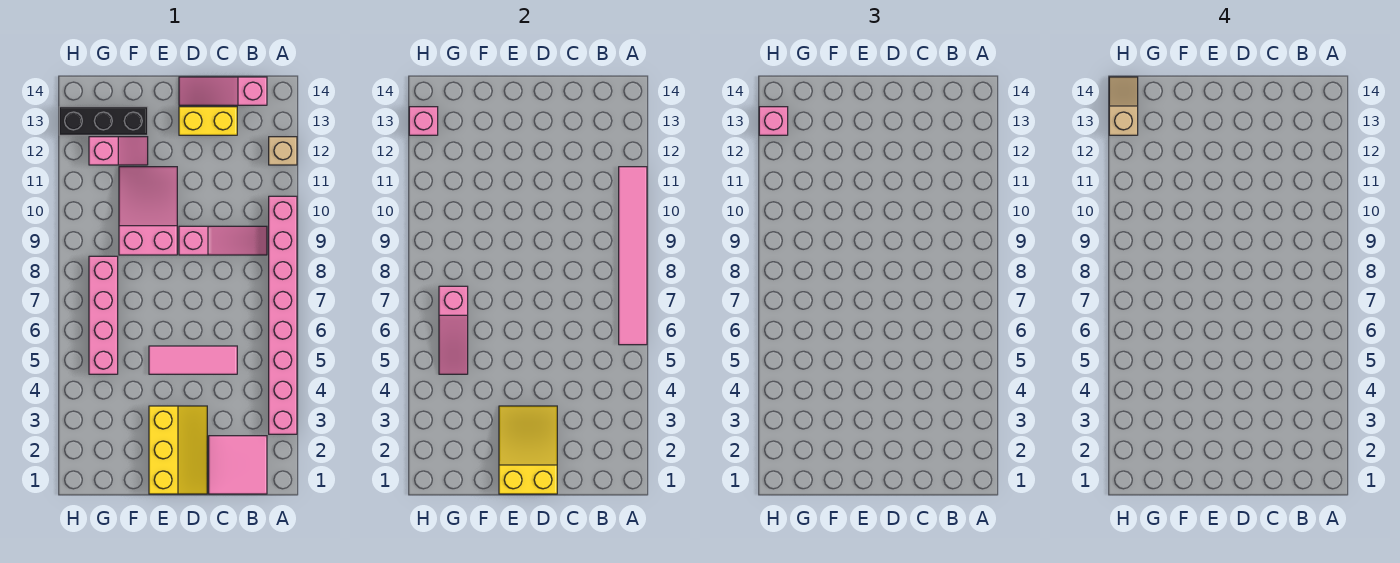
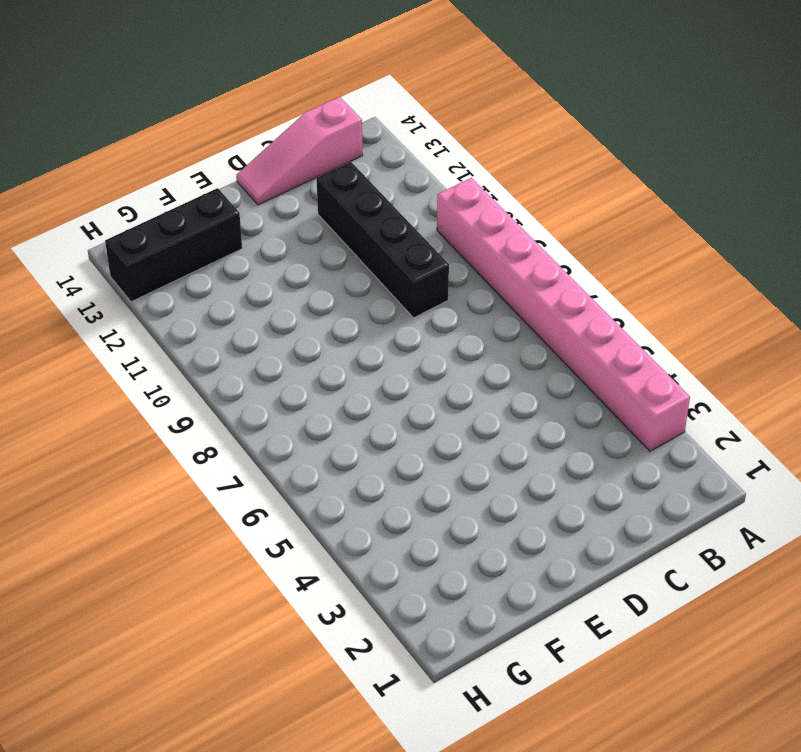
black brick C9:C12 level 1 -> pink slope B9:D9 level 1 top D
none -> tan brick A12 level 1
none -> pink tile B1:C2 level 1
none -> pink tile C5:E5 level 1

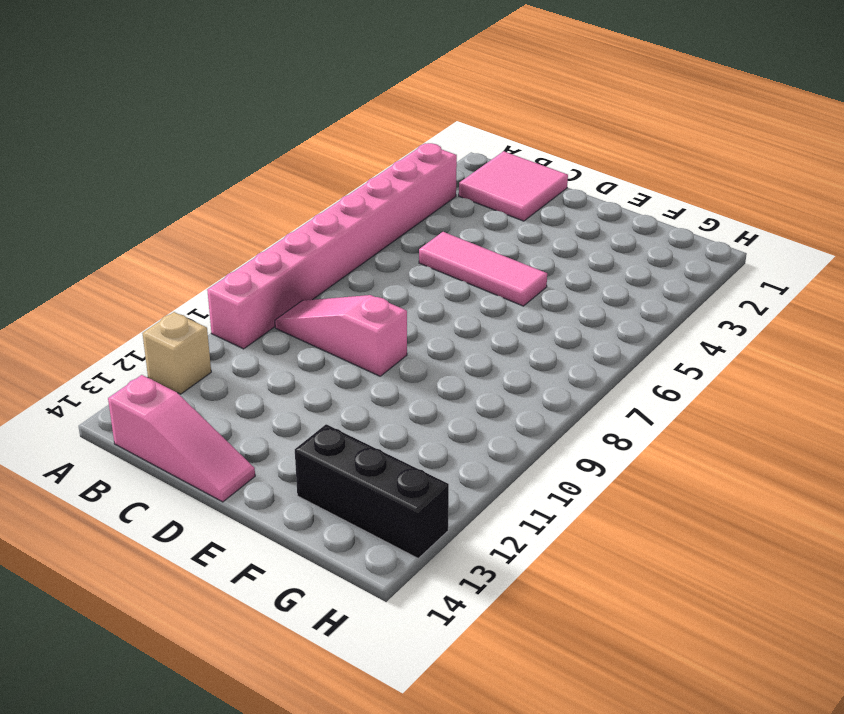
none -> yellow brick C13:D13 level 1
none -> yellow slope D1:E3 level 1 top E
none -> pink slope E9:F11 level 1 top 9

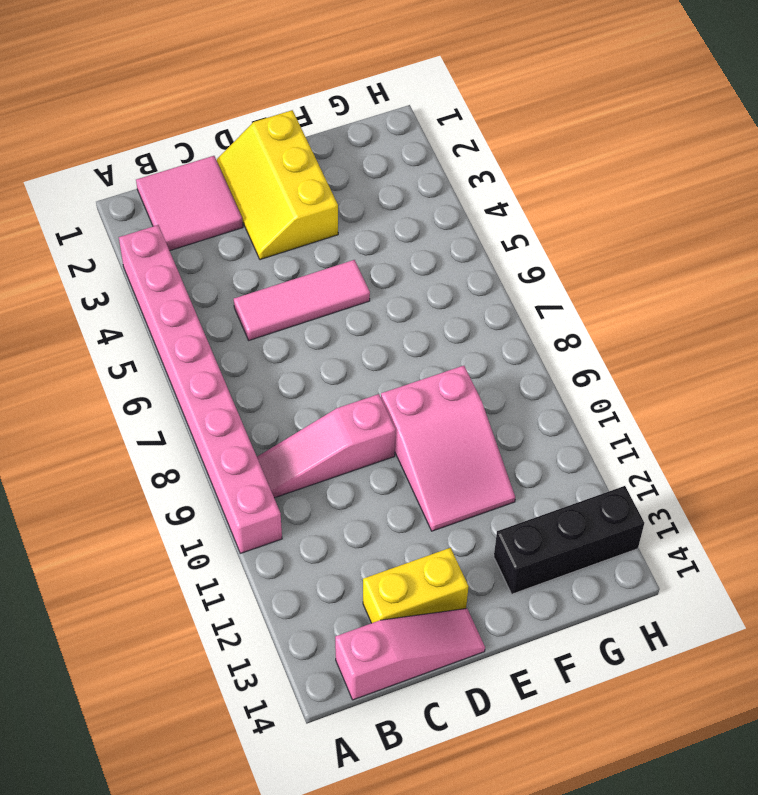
none -> tan brick A12 level 1
none -> pink slope F12:G12 level 1 top G
none -> pink brick G5:G8 level 1

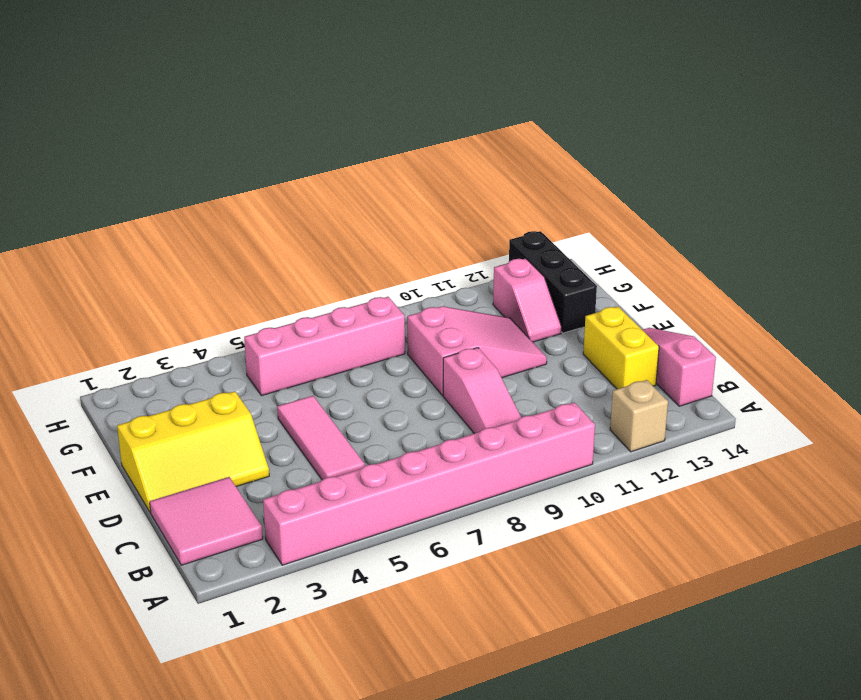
none -> pink tile A6:A11 level 2
none -> yellow slope D1:E3 level 2 top 1
none -> pink slope G5:G7 level 2 top 7

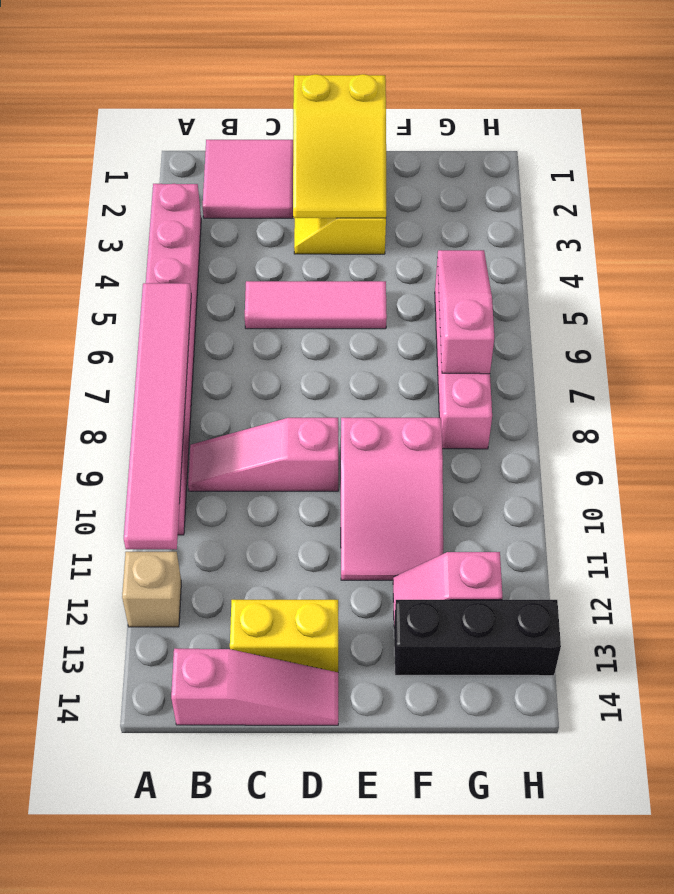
none -> pink brick H13 level 2
none -> pink brick H13 level 3
none -> tan slope H13:H14 level 4 top 13

